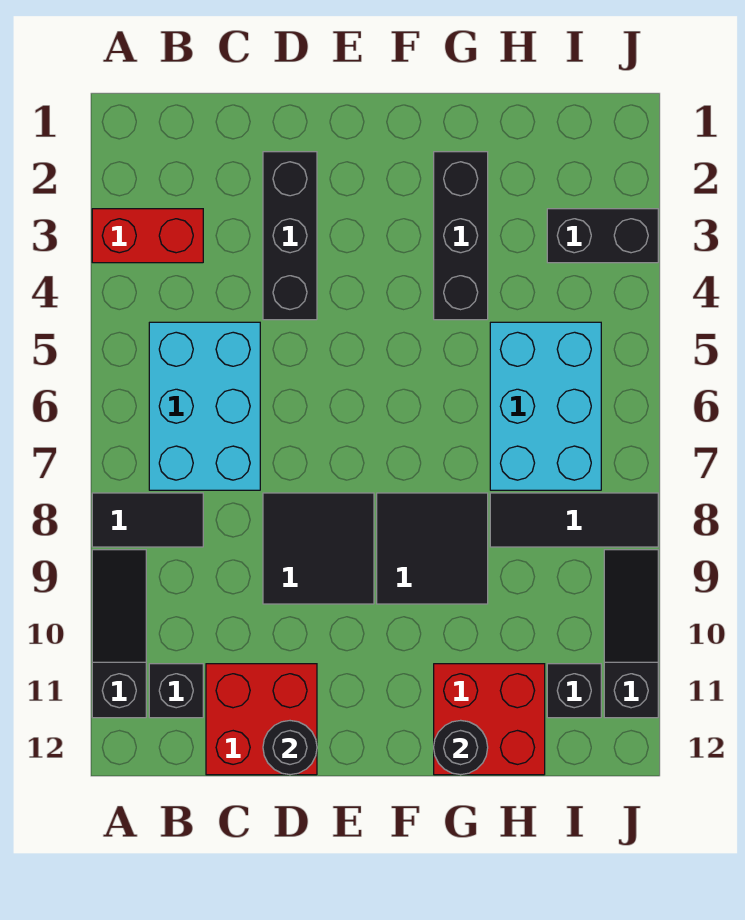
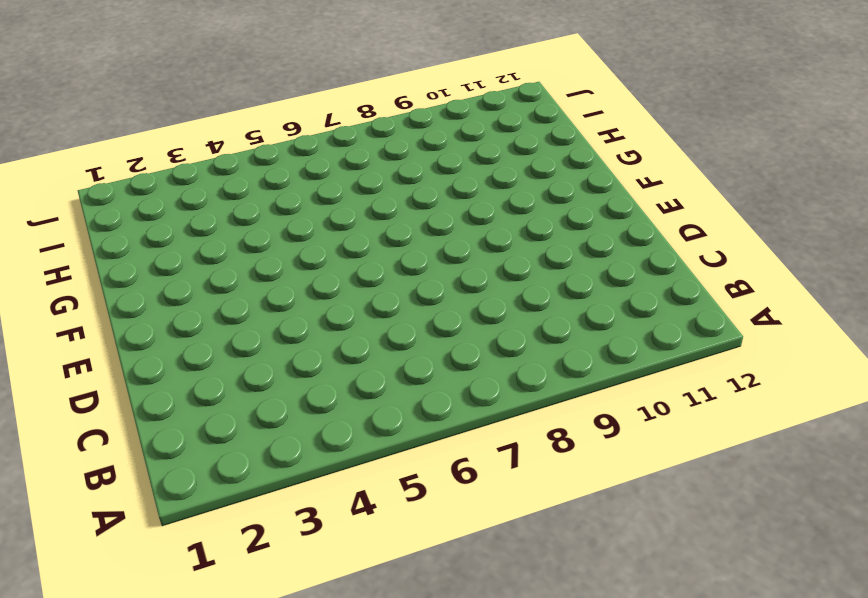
none -> red brick A3:B3 level 1
none -> black tile A8:B8 level 1
none -> black slope A9:A11 level 1 top 11

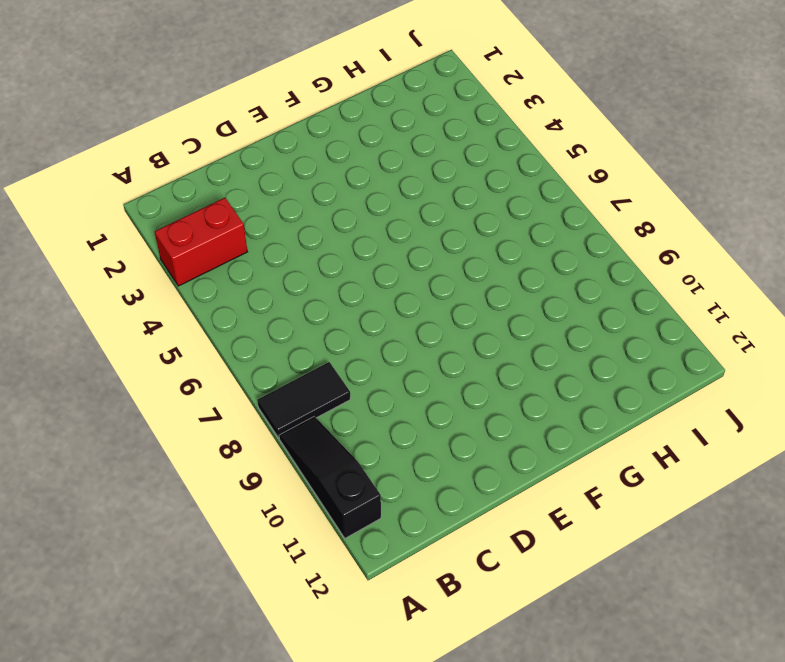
none -> cyan brick B5:C7 level 1
none -> black brick B11 level 1
none -> red brick C11:D12 level 1

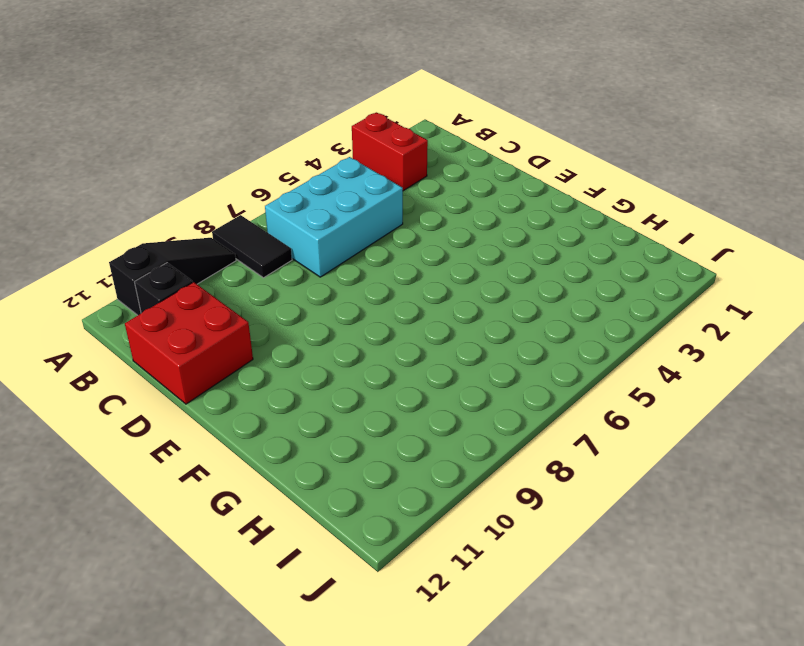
none -> black brick D2:D4 level 1
none -> black tile D8:E9 level 1
none -> black tile F8:G9 level 1

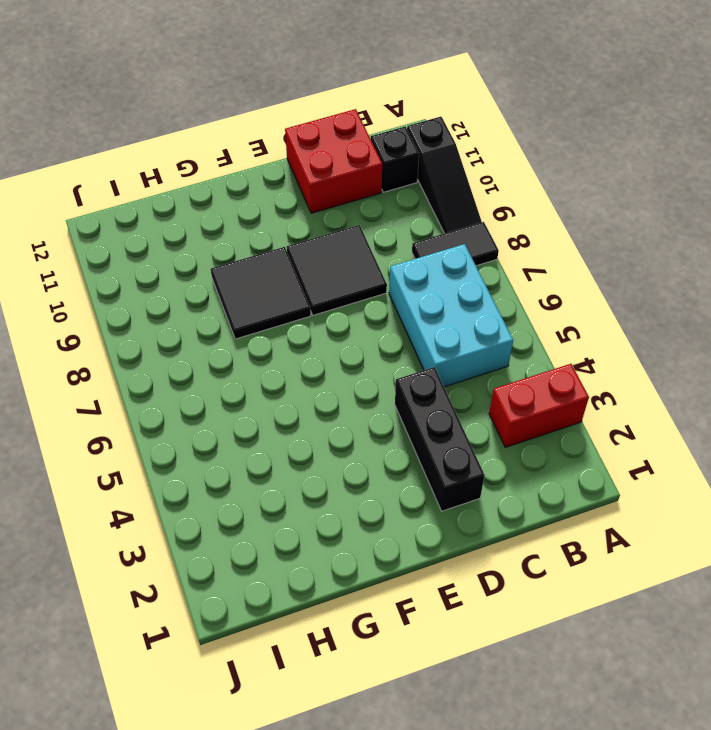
none -> black brick G2:G4 level 1
none -> red brick G11:H12 level 1
none -> cyan brick H5:I7 level 1

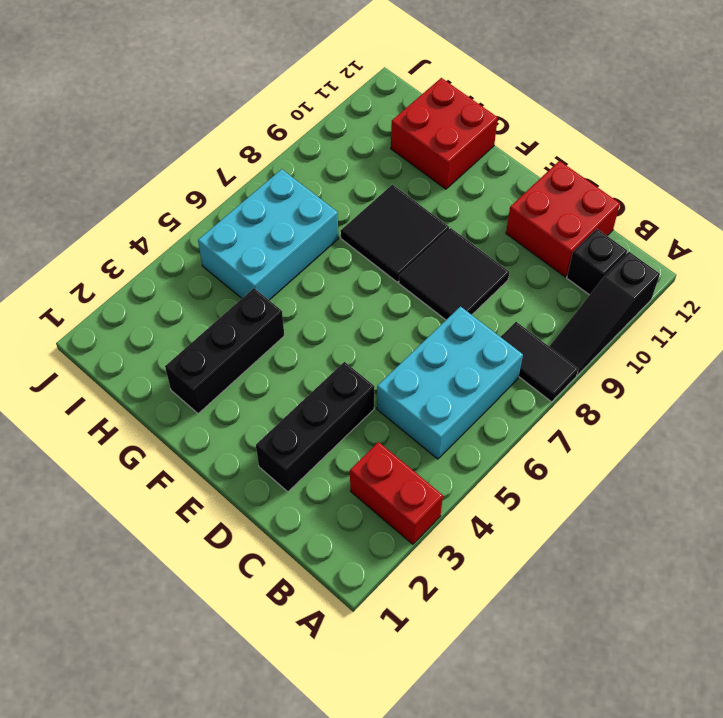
none -> black tile H8:J8 level 1
none -> black brick I3:J3 level 1
none -> black brick I11 level 1

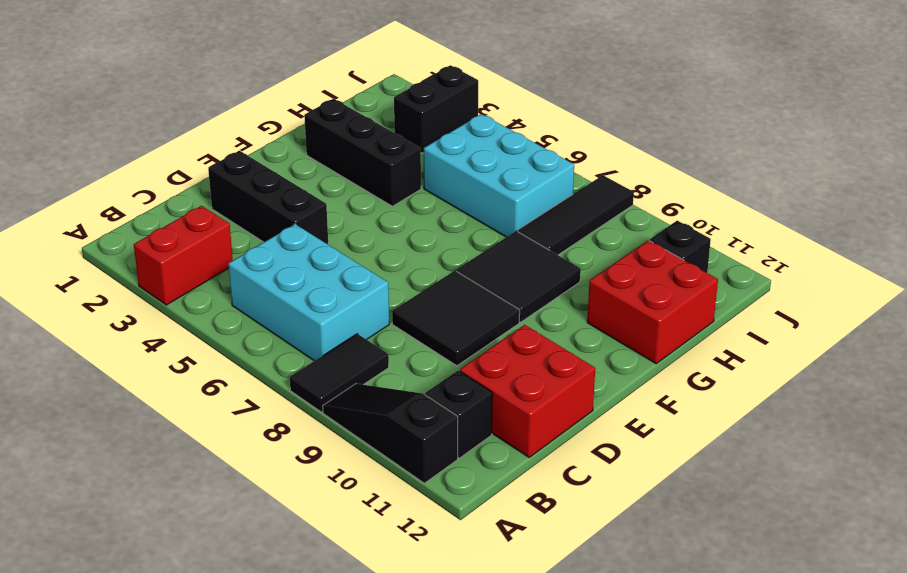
none -> black slope J9:J11 level 1 top 11
none -> black round brick D12 level 2
none -> black round brick G12 level 2

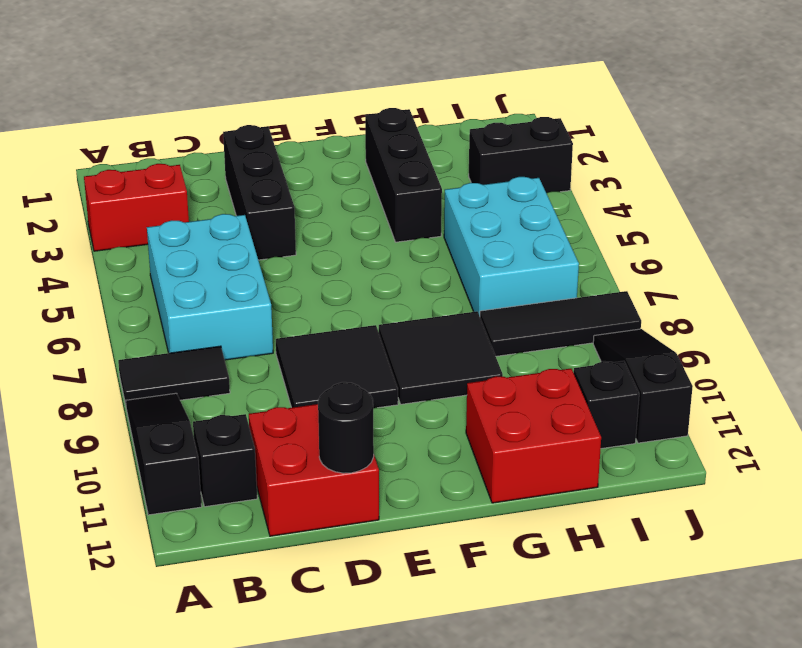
none -> black round brick G12 level 2

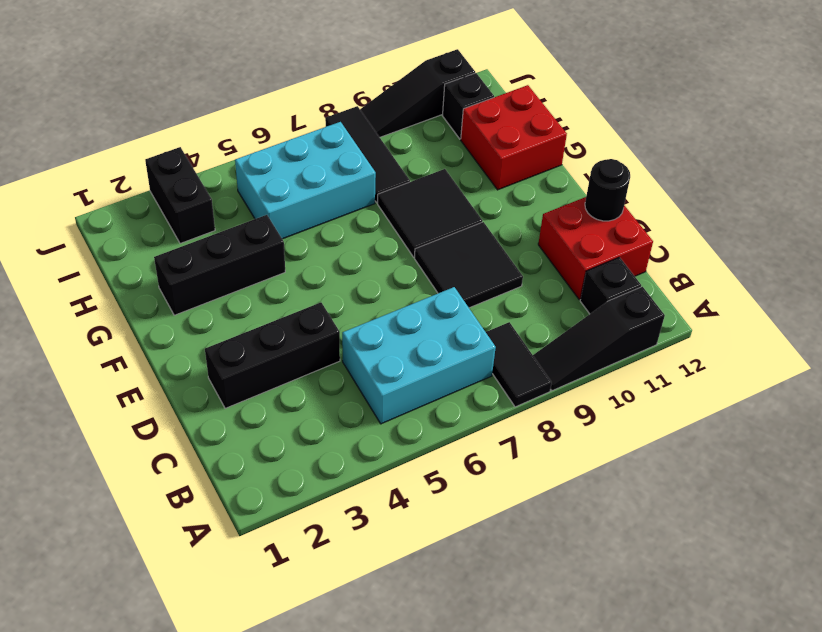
none -> red brick A3:B3 level 1
none -> black round brick G12 level 2

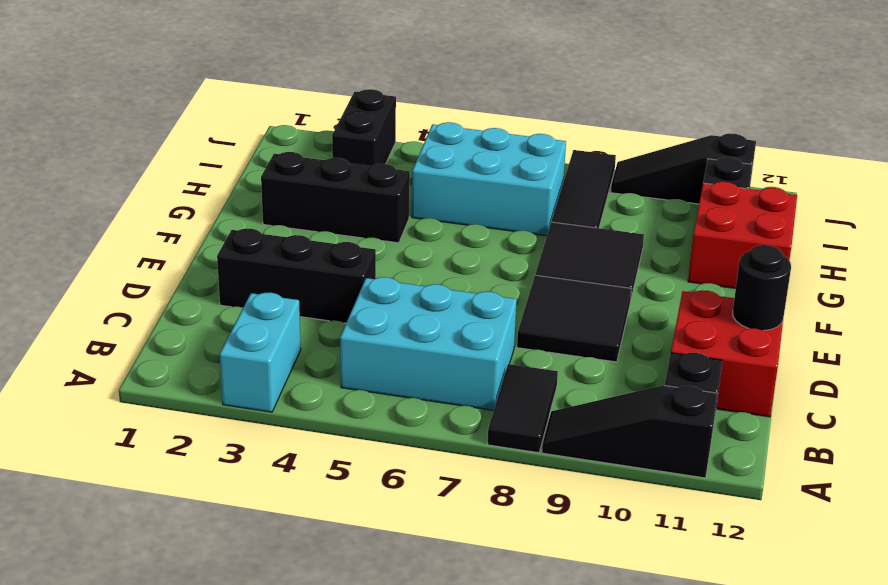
cyan brick A3:B3 level 1 -> red brick A3:B3 level 1
none -> black round brick G12 level 2

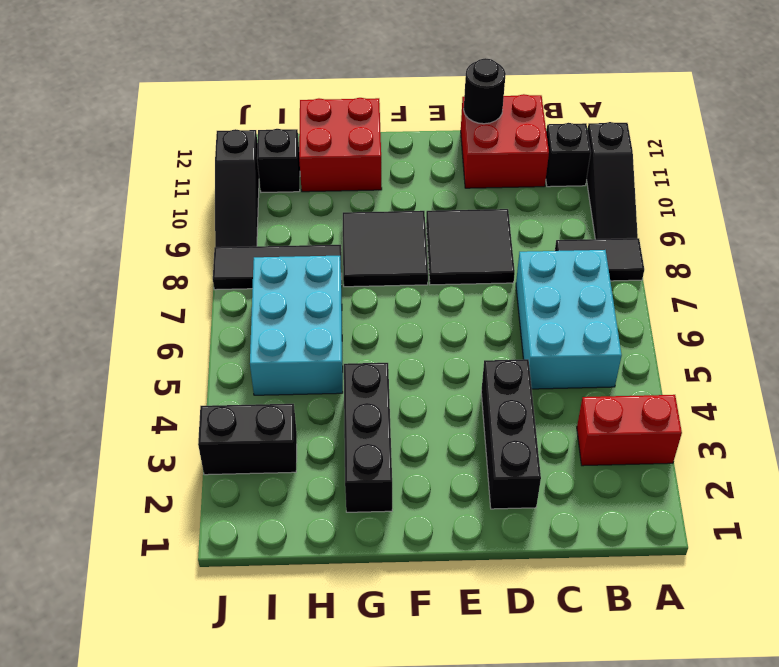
none -> black round brick G12 level 2

